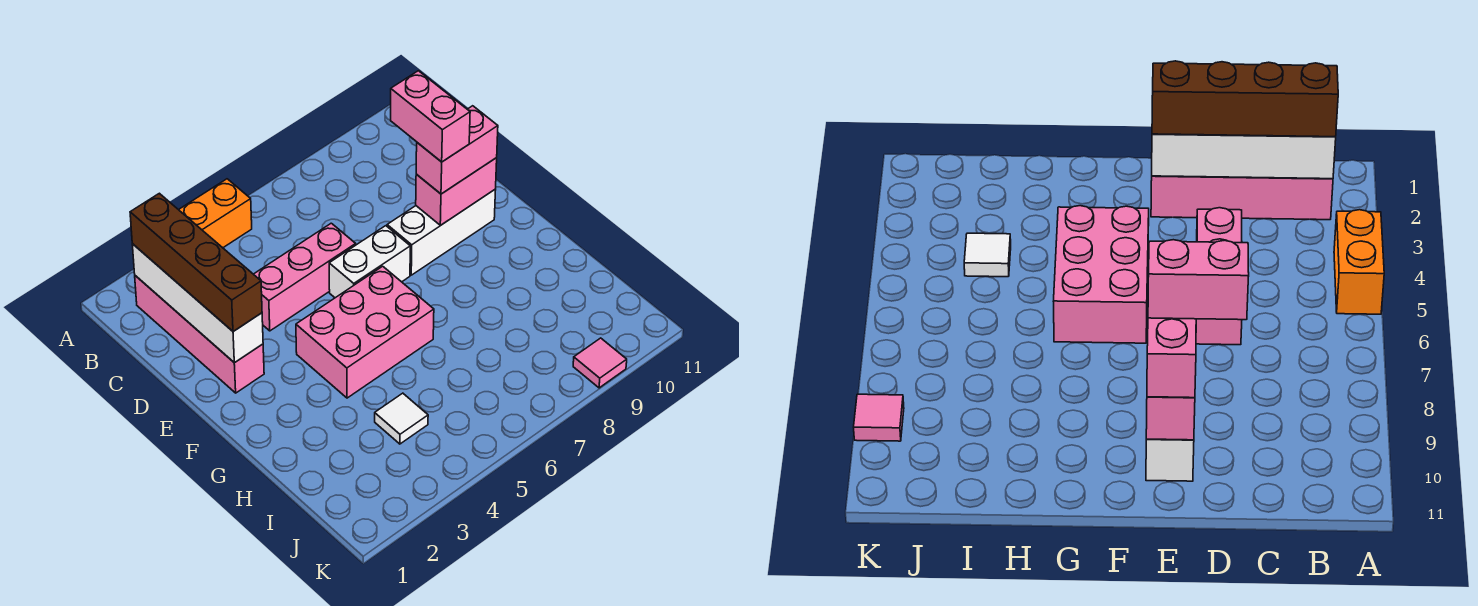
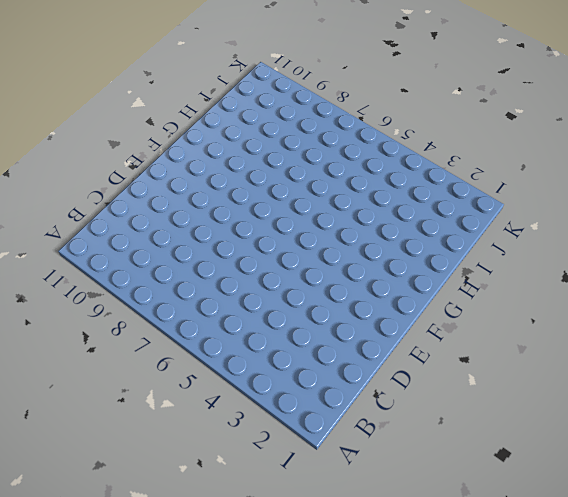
none -> orange brick A4:A5 level 1
none -> pink brick B2:E2 level 1
none -> pink brick D4:D6 level 1

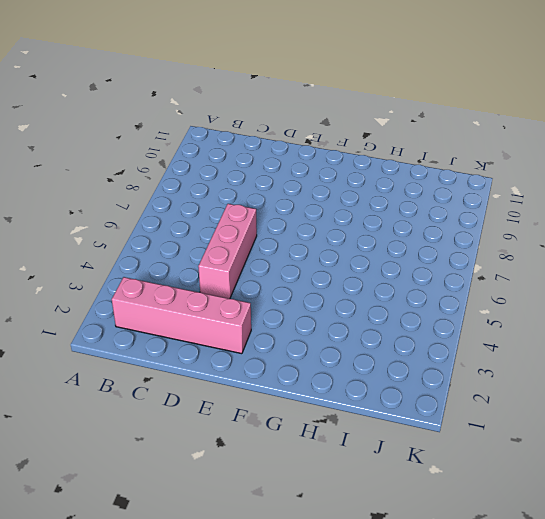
none -> orange brick A4:A5 level 1
none -> white brick E6:E7 level 1
none -> white brick E8:E10 level 1

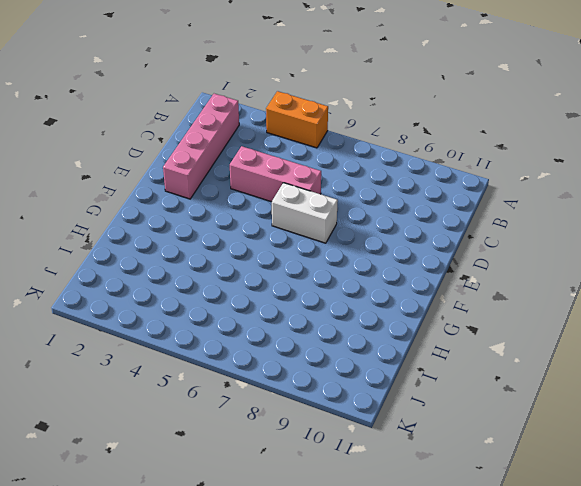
none -> white brick E8:E10 level 1
none -> pink brick F4:G6 level 1
none -> white tile I4 level 1

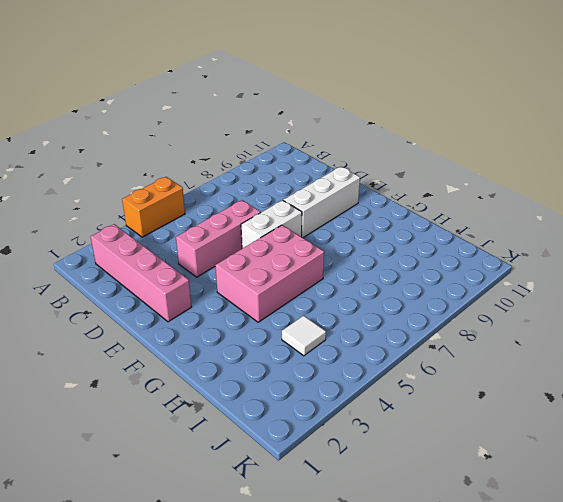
none -> pink tile K9 level 1
none -> white brick B2:E2 level 2
none -> pink brick E9:E10 level 2

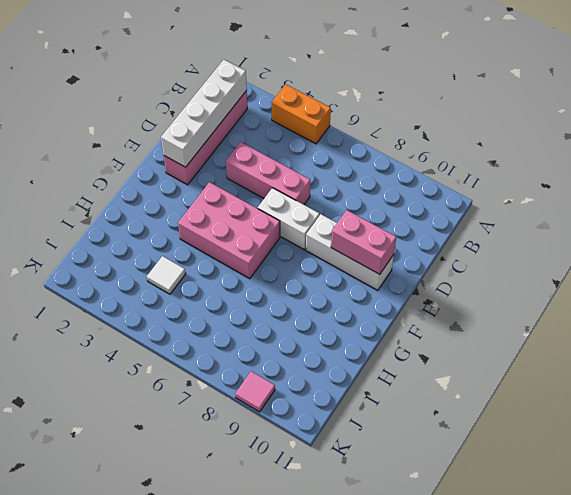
none -> brown brick B2:E2 level 3
none -> pink brick E9:E10 level 3
none -> pink brick D9:E9 level 4

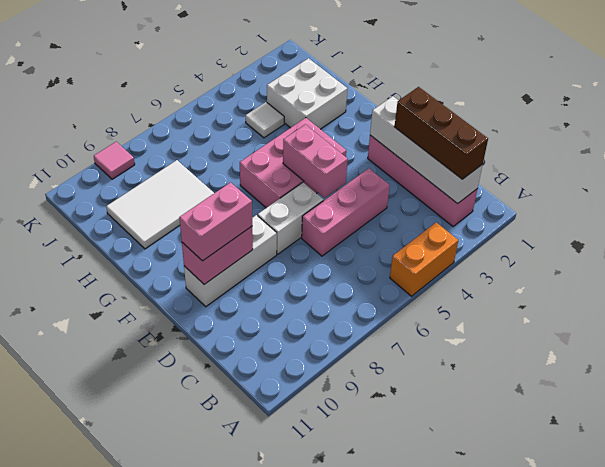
brown brick B2:D2 level 3 -> brown brick B2:E2 level 3
pink brick E5:F5 level 2 -> pink brick D9:E9 level 4
white brick H2:I3 level 1 -> none
white tile H8:I10 level 1 -> none

